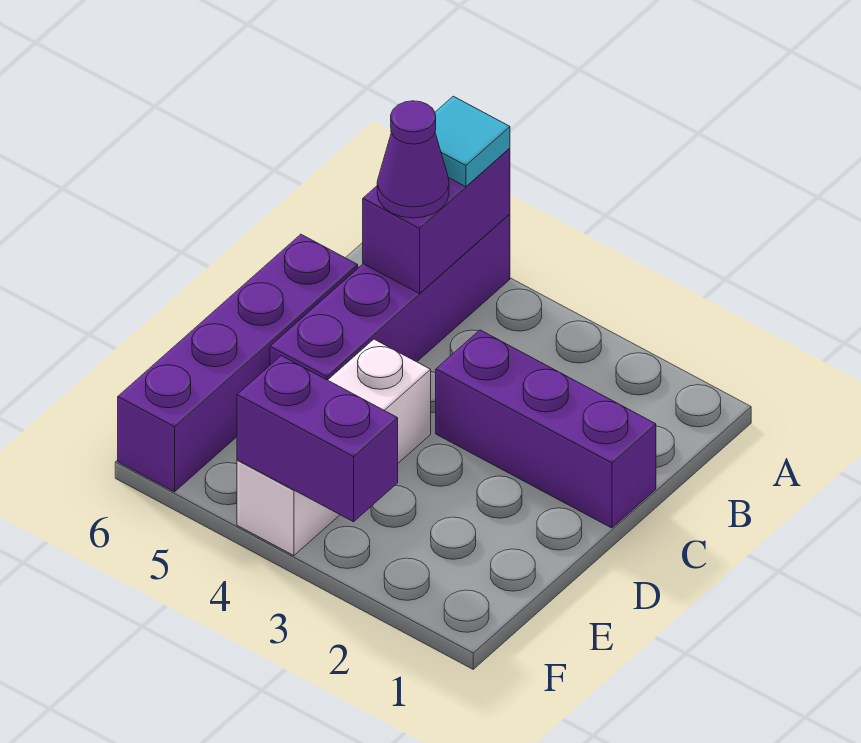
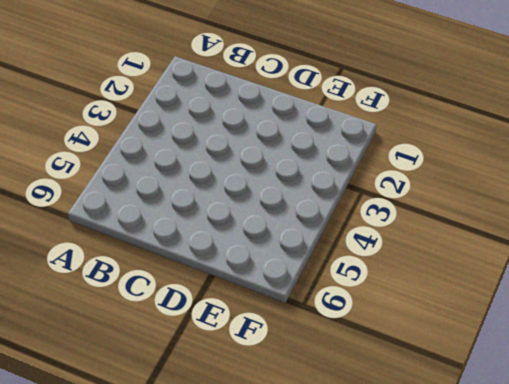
none -> purple brick A5:D5 level 1
none -> purple brick C1:C3 level 1

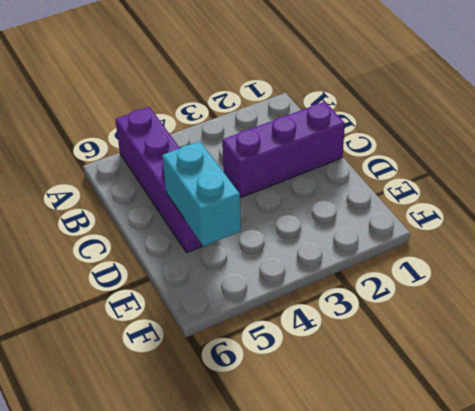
cyan brick D5:E5 level 2 -> none
none -> purple brick C6:F6 level 1
none -> white brick D4:F4 level 1

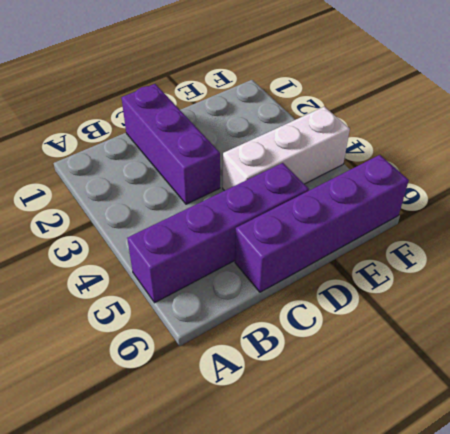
none -> purple brick A5:B5 level 2
none -> purple brick F3:F4 level 2

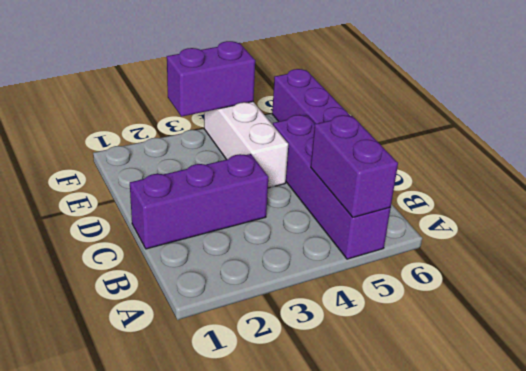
none -> cyan tile A5 level 3
none -> purple cone B5 level 3

